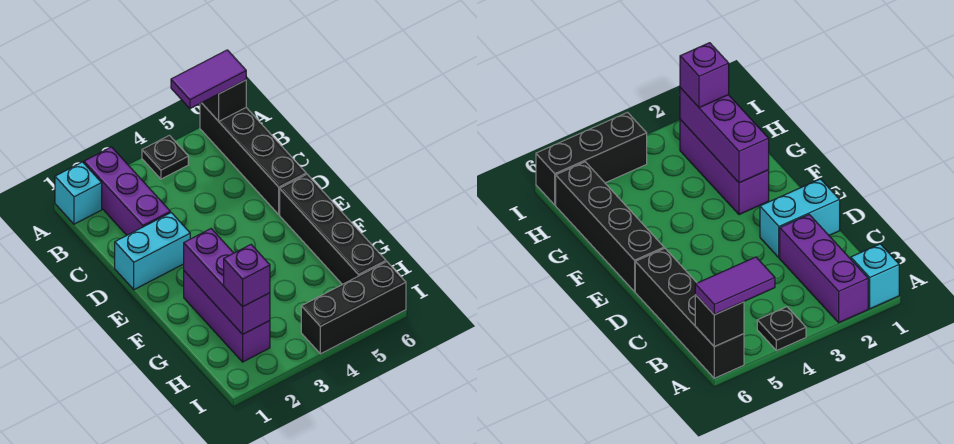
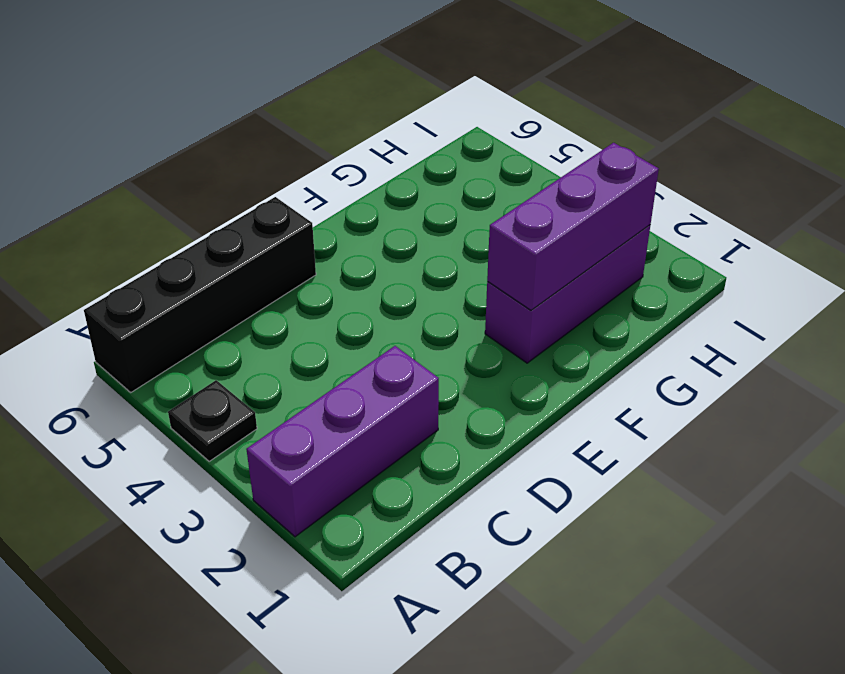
none -> cyan brick A1 level 1
none -> cyan brick D1:D2 level 1
none -> black brick E6:H6 level 1

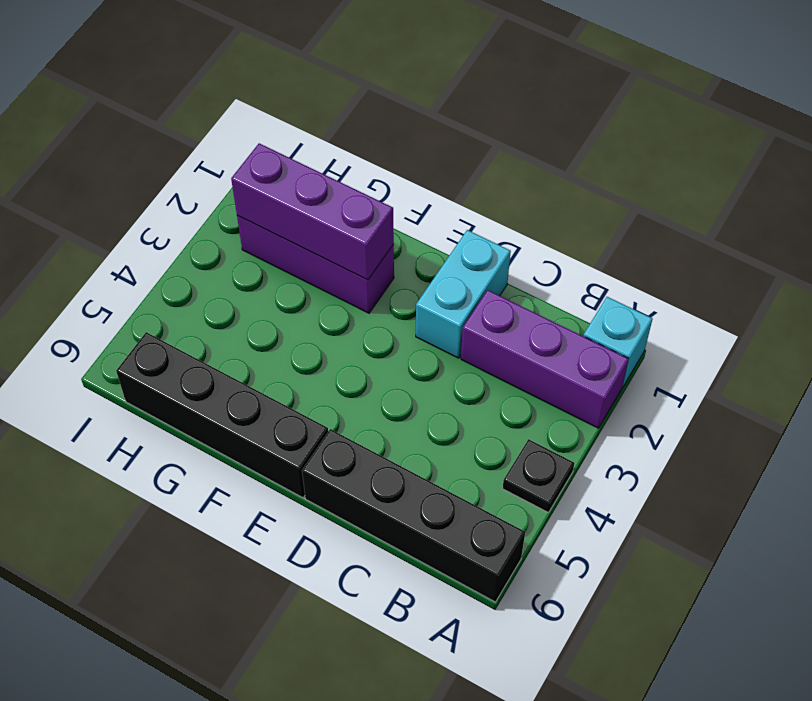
none -> black brick I4:I6 level 1
none -> black brick A6 level 2
none -> purple tile A5:A6 level 3

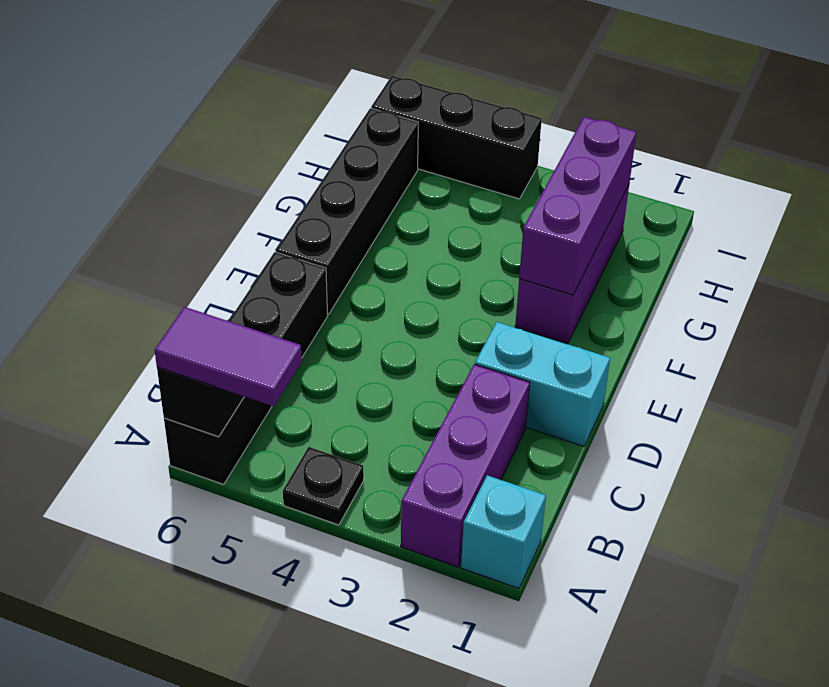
none -> purple brick H2 level 3

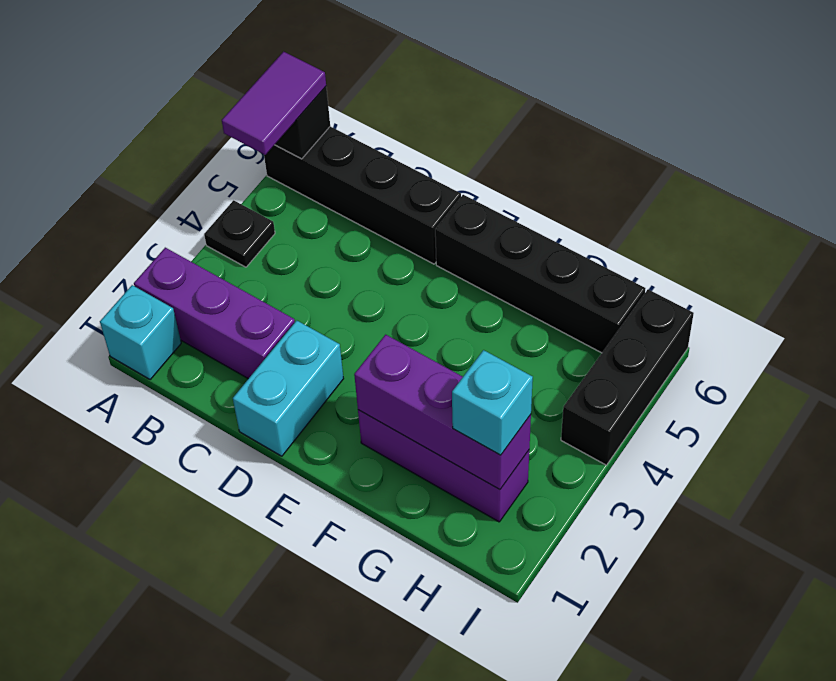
cyan brick H2 level 3 -> purple brick H2 level 3

